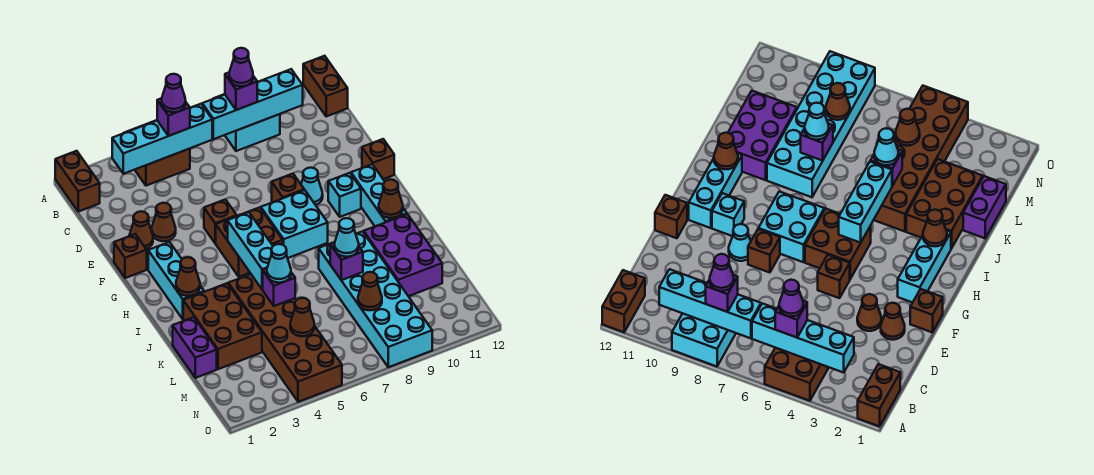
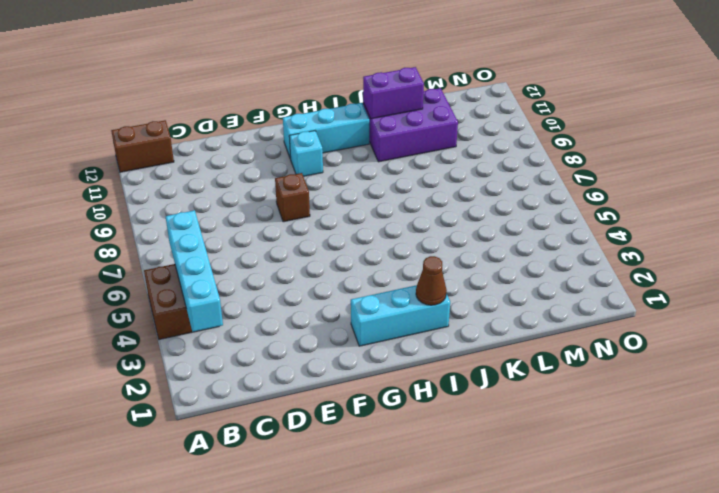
purple brick J11:K11 level 2 -> purple brick K1:L1 level 1
none -> brown brick A1:B1 level 1
none -> cyan brick A8:B9 level 1
none -> brown cone E2 level 1
none -> brown cone E3 level 1

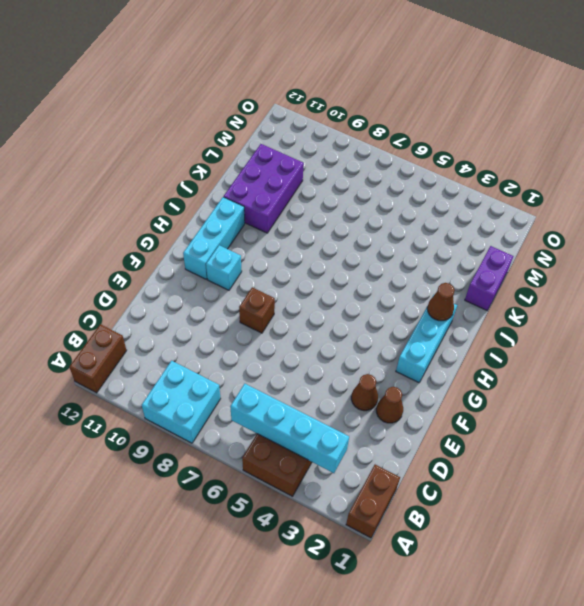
none -> brown brick F1 level 1
none -> brown brick F5 level 1
none -> cyan cone F9 level 1
none -> brown brick F12 level 1

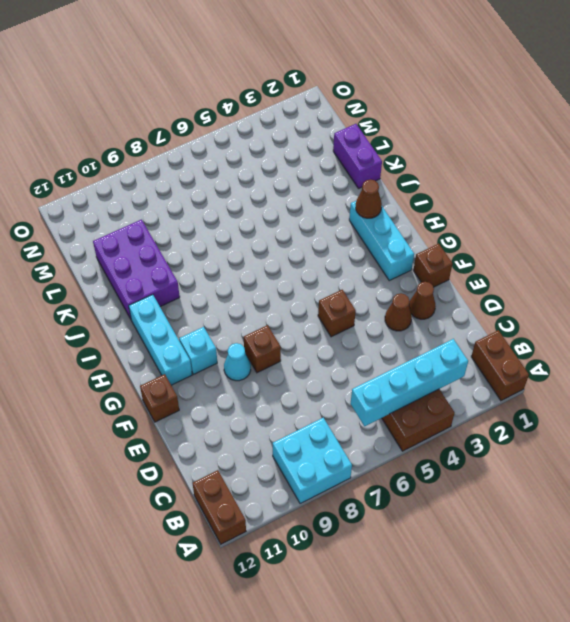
none -> brown brick G5:H6 level 1
none -> cyan brick G7:H8 level 1
none -> brown brick J2:L3 level 1
none -> brown brick J4:O5 level 1

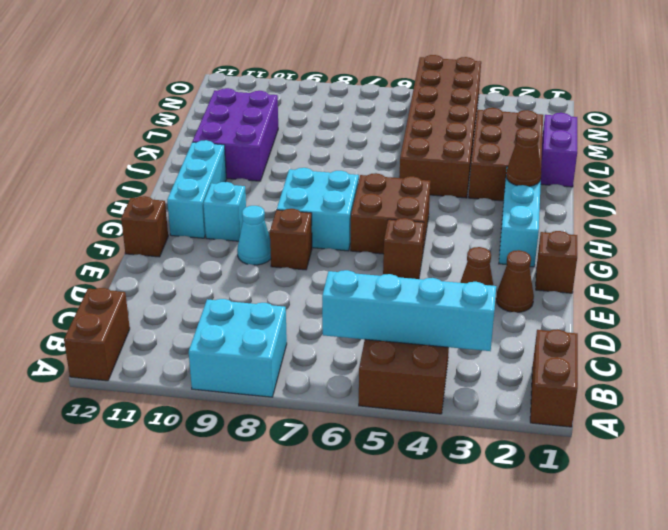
none -> cyan brick J8:O9 level 1
none -> cyan brick B7:B10 level 2
none -> cyan brick H5:J5 level 2
none -> brown cone I11 level 2

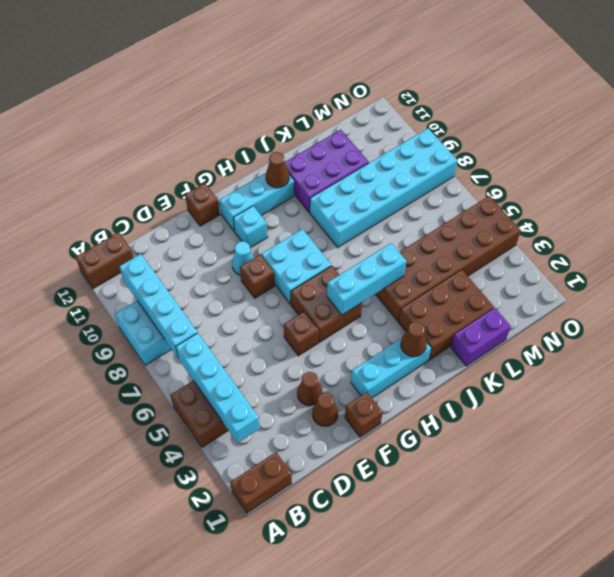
none -> purple brick K5 level 2
none -> purple brick K8 level 2
none -> brown cone M5 level 2
none -> brown cone M8 level 2

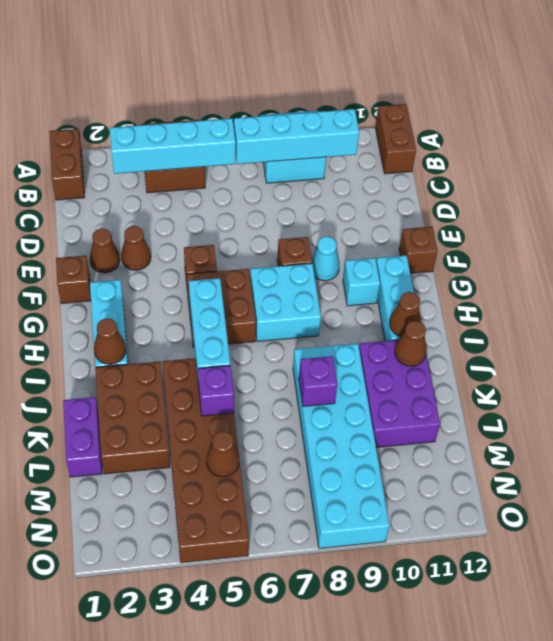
brown cone J11 level 2 -> brown cone M8 level 2
none -> purple brick B5 level 3
none -> purple brick B8 level 3
none -> cyan cone K5 level 3
none -> cyan cone K8 level 3

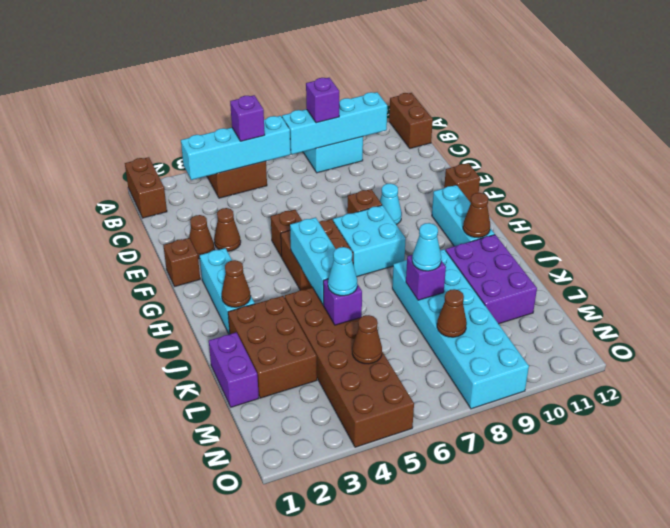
none -> cyan brick G10 level 1
none -> purple cone B5 level 4
none -> purple cone B8 level 4

